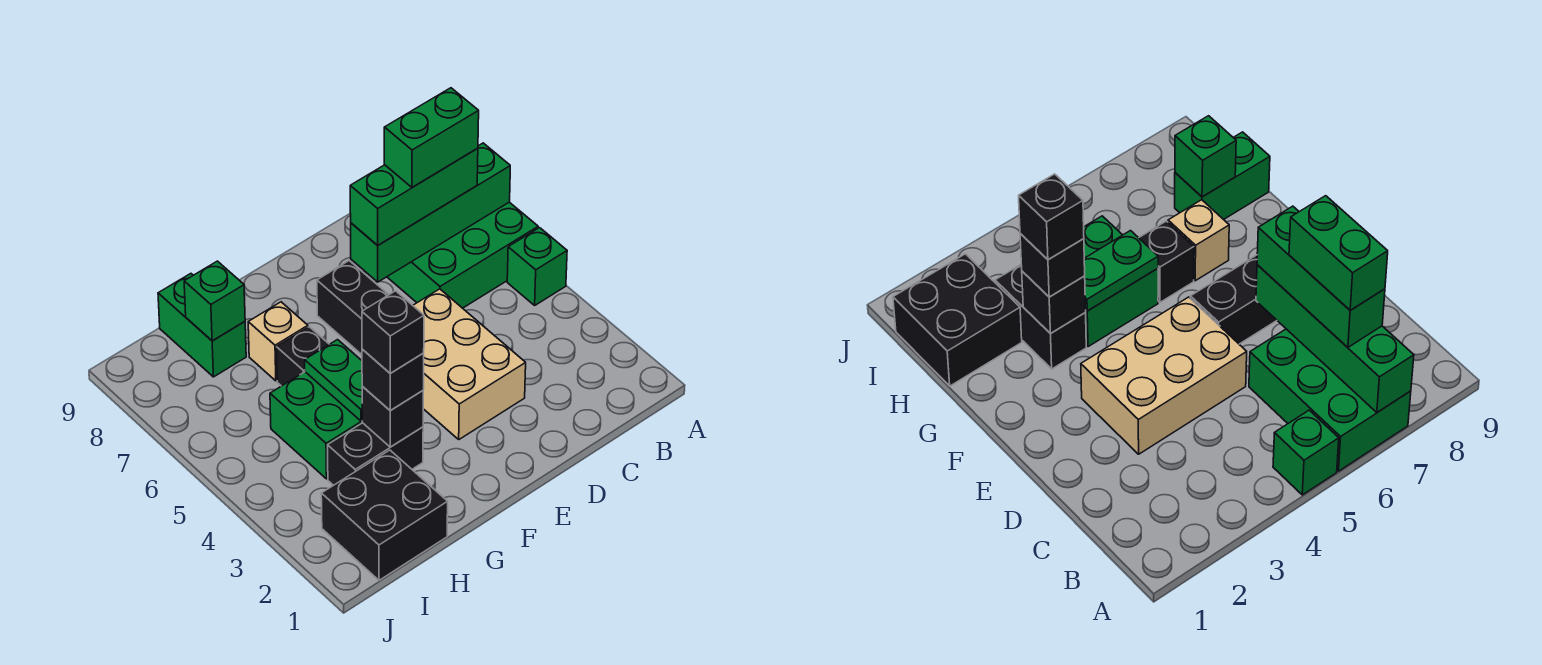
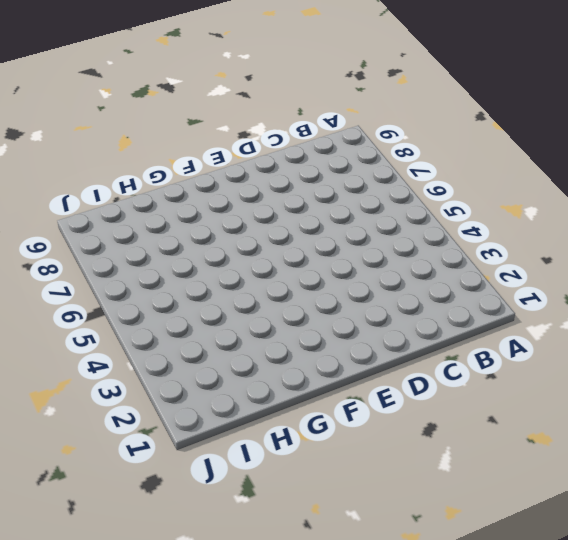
none -> green brick A5 level 1
none -> green brick A6:C7 level 1
none -> tan brick D3:E5 level 1

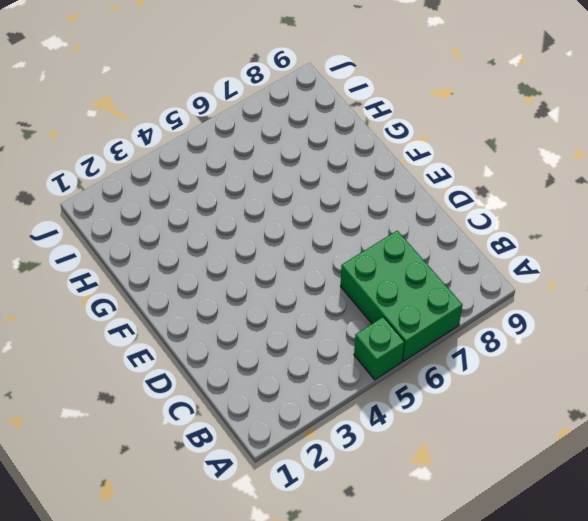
none -> tan brick D3:E5 level 1
none -> black brick E6:E7 level 1
none -> black brick G3:H3 level 1

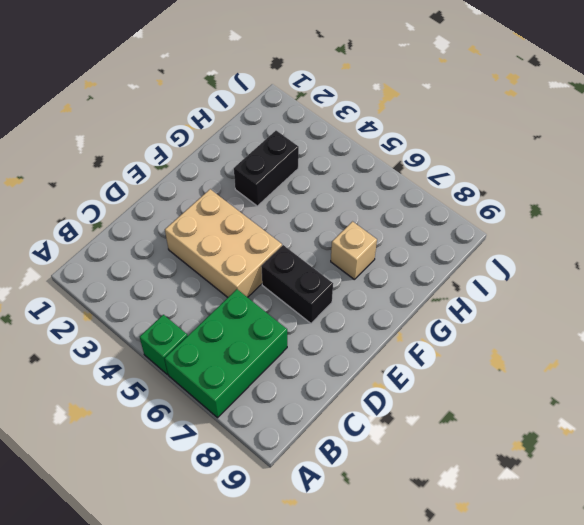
none -> green brick G4:H5 level 1
none -> black brick G6 level 1
none -> black brick H1:I2 level 1

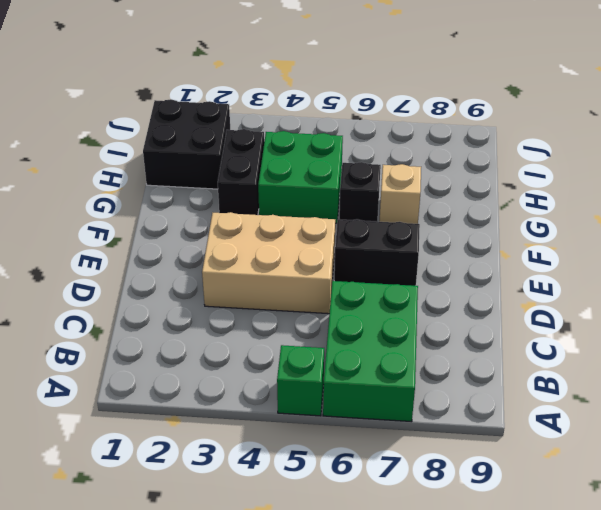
none -> green brick H8:H9 level 1
none -> green brick A7:D7 level 2
none -> black brick G3 level 2

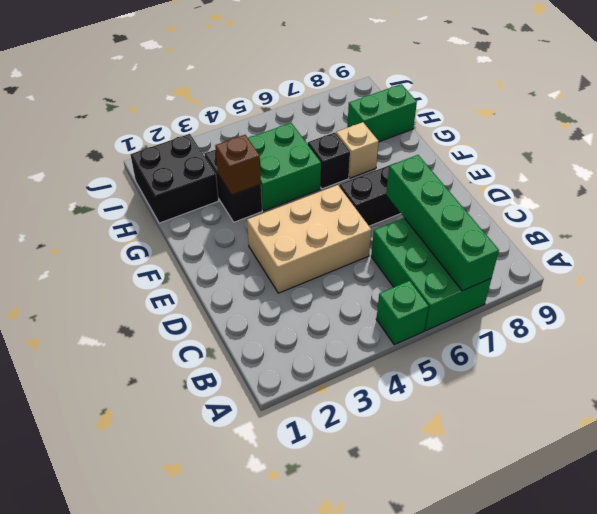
brown brick G3 level 2 -> black brick G3 level 2
none -> green plate G4:G5 level 2
none -> green brick H8 level 2
none -> green brick B7:D7 level 3

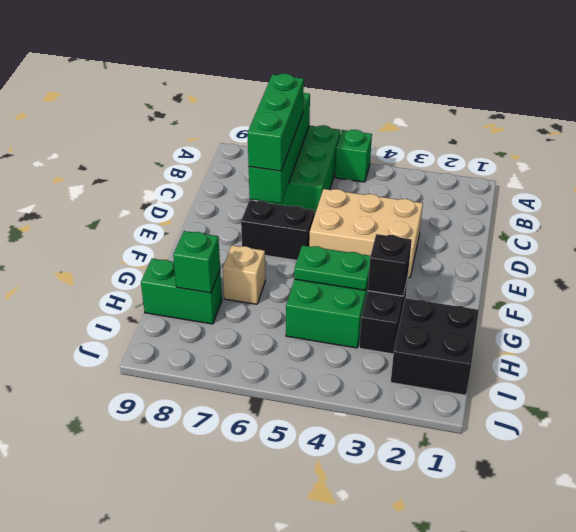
none -> black brick G6 level 1
none -> black brick G3 level 3
none -> green brick B7:C7 level 4

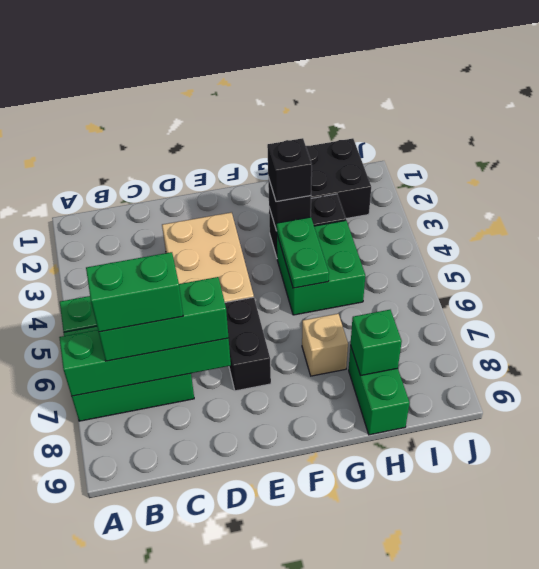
none -> black brick G6 level 1
none -> black brick G3 level 4

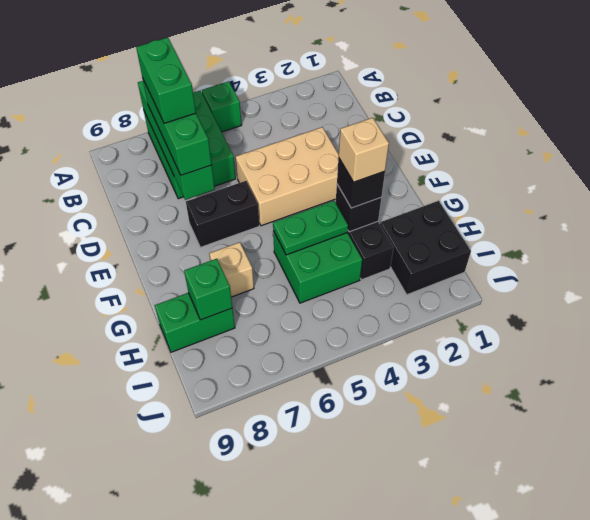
tan brick G3 level 4 -> black brick G3 level 4
none -> black brick G6 level 1

